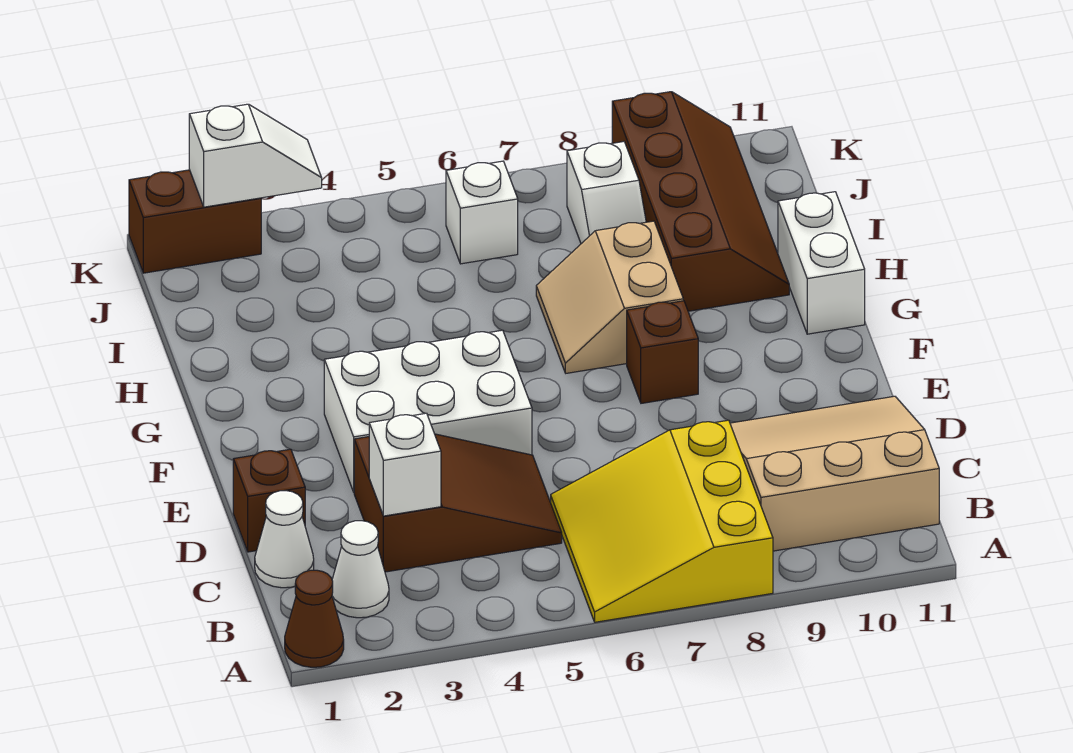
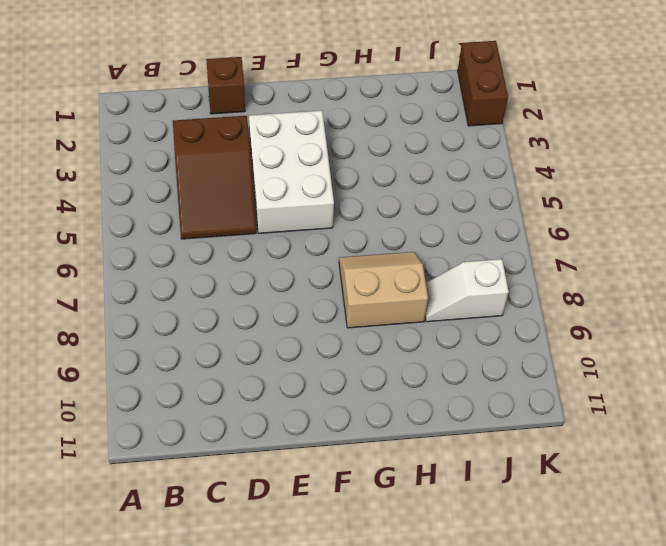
none -> brown cone A1 level 1
none -> yellow slope A6:C8 level 1 top 8
none -> white cone B2 level 1

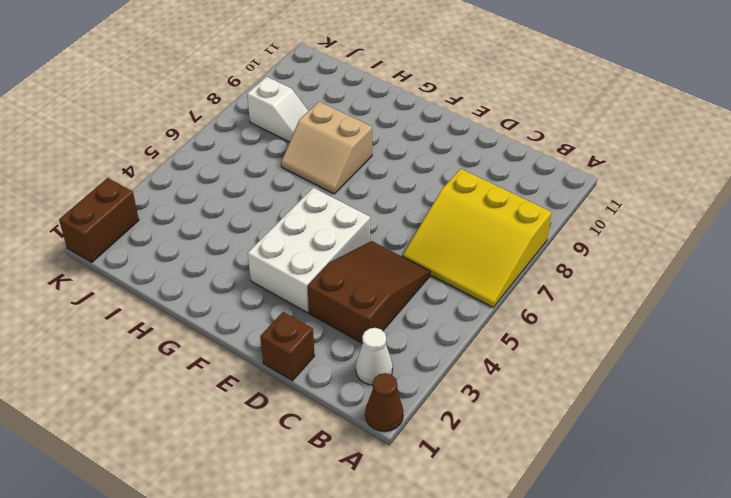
none -> tan slope B9:D11 level 1 top B
none -> white cone C1 level 1
none -> brown brick F8 level 1

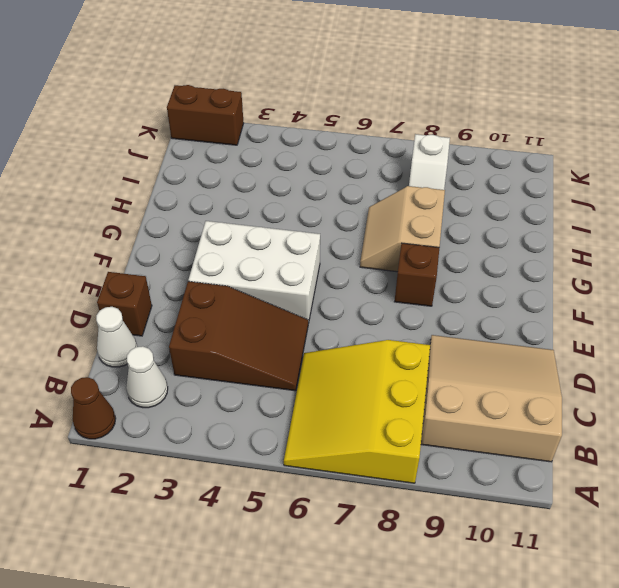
none -> white brick G11:H11 level 1
none -> brown slope H9:K10 level 1 top 9
none -> white brick J6 level 1

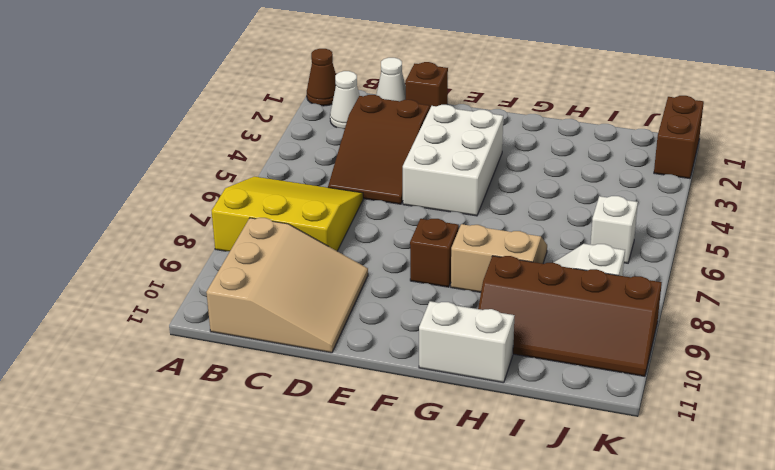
none -> white brick C3 level 2
none -> white slope K2:K3 level 2 top 2

